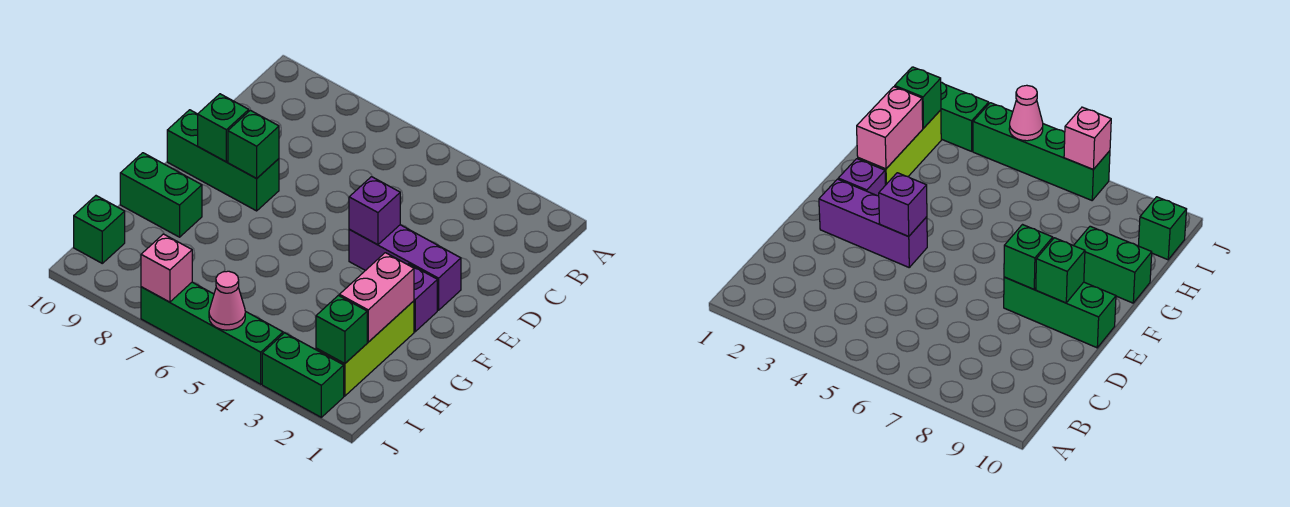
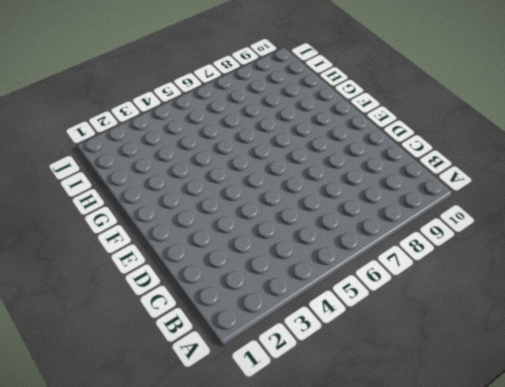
none -> purple brick E2:E4 level 1
none -> green brick E8:E10 level 1
none -> purple brick F2 level 1

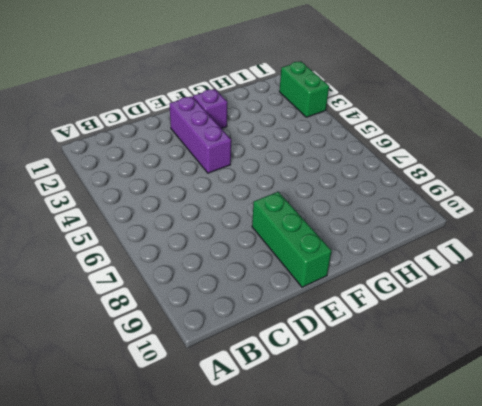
none -> lime brick G2:I2 level 1
none -> green brick G9:G10 level 1
none -> green brick I10 level 1

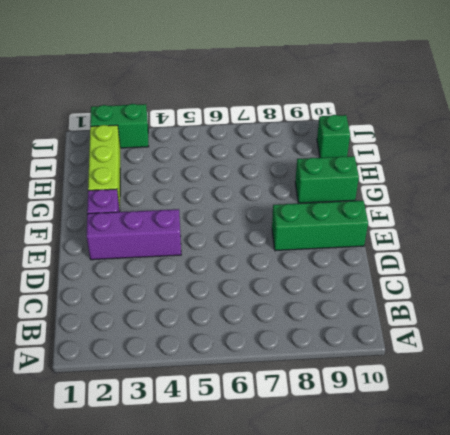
none -> green brick J4:J7 level 1
none -> purple brick E4 level 2
none -> green brick E8 level 2

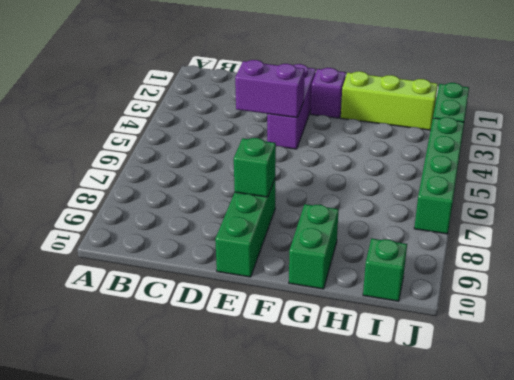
purple brick D4:E4 level 2 -> purple brick E4 level 2
none -> green brick E9 level 2
none -> pink brick G2:H2 level 2
none -> green brick I2 level 2

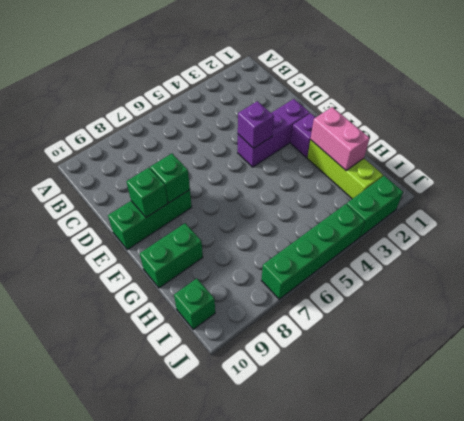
none -> green brick I2 level 2
none -> pink cone J5 level 2
none -> pink brick J7 level 2

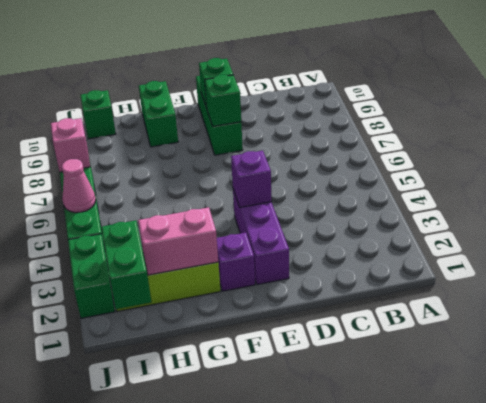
green brick I1:I2 level 2 -> green brick I2 level 2

